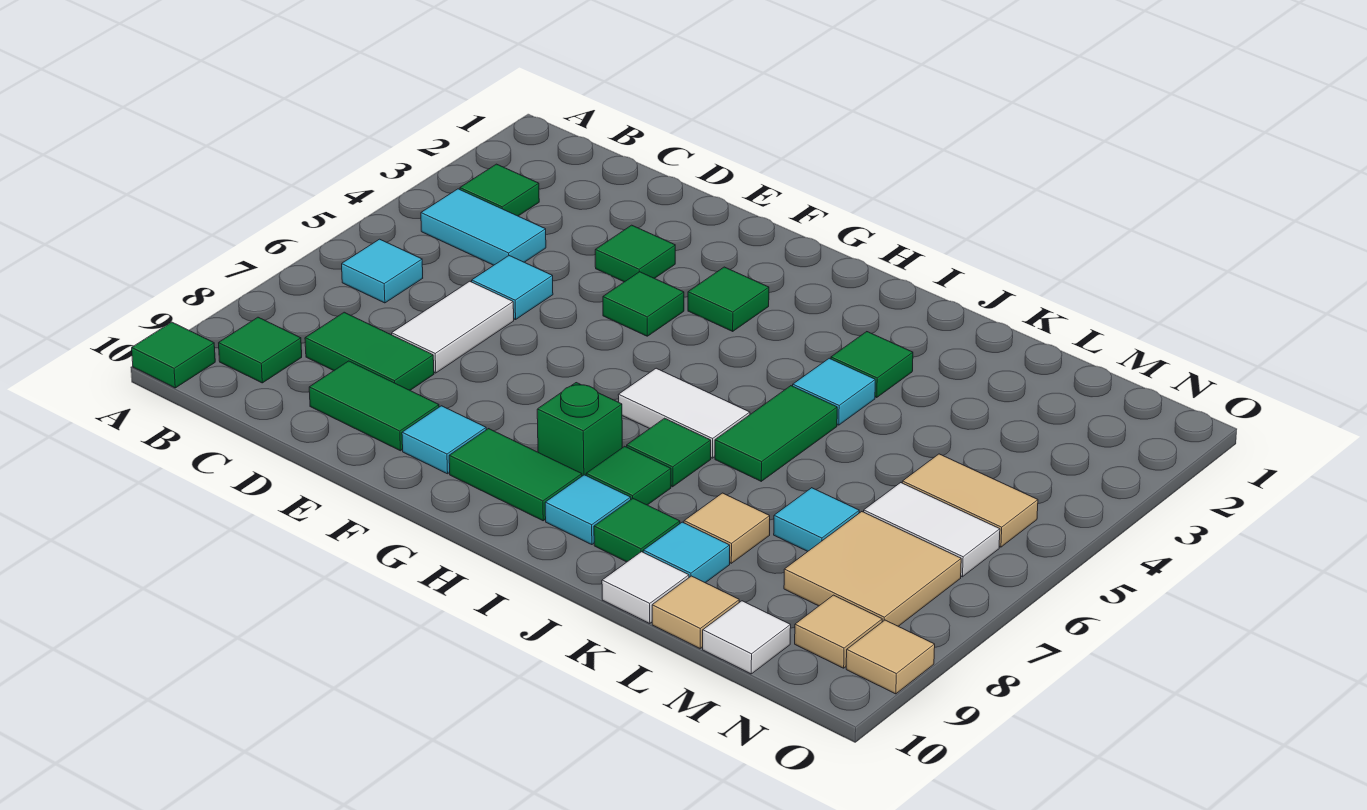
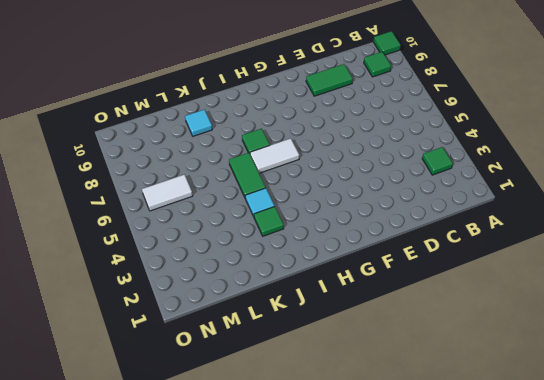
none -> cyan tile B4:C4 level 1
none -> cyan tile B6 level 1
none -> green tile C8:D8 level 1
none -> cyan tile D5 level 1

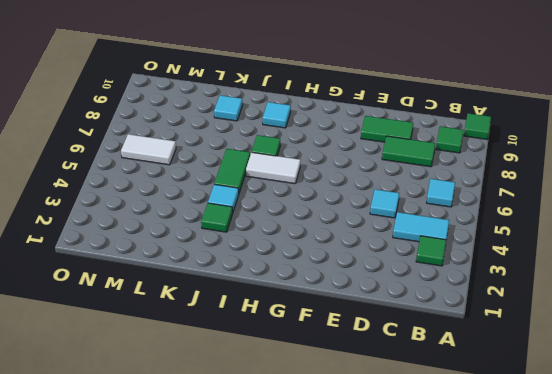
none -> white tile D6:D7 level 1
none -> green tile E3 level 1
none -> green tile F4 level 1
none -> cyan tile F9 level 1

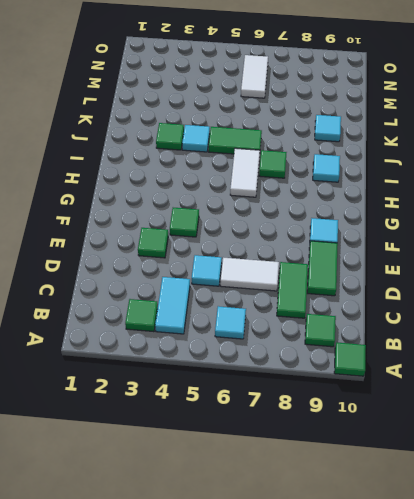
none -> green tile G3 level 1
none -> green tile G9:H9 level 1
none -> green brick H8 level 1
none -> green tile I8 level 1

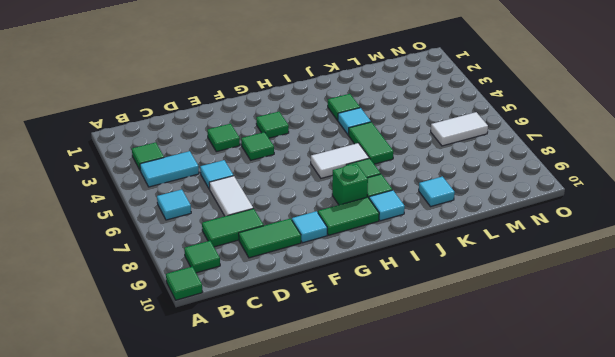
none -> green tile J9 level 1
none -> tan tile K8 level 1
none -> white tile K10 level 1
none -> cyan tile L7 level 1

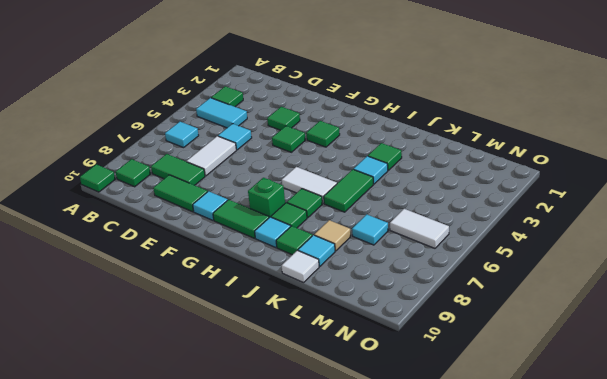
none -> tan tile L10 level 1
none -> tan tile M5:N5 level 1
none -> tan tile M7:N8 level 1
none -> white tile M10 level 1

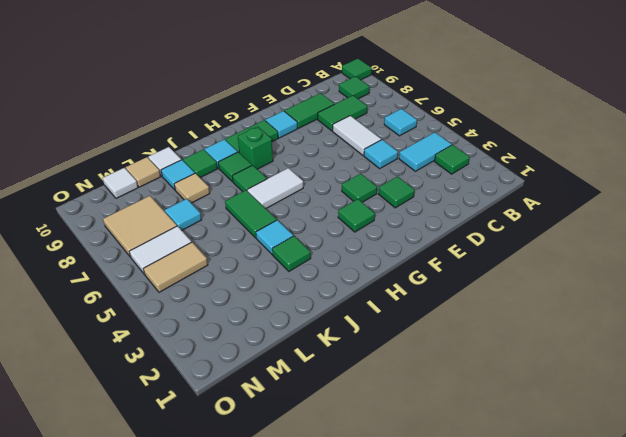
none -> tan tile N9 level 1
none -> tan tile O9 level 1

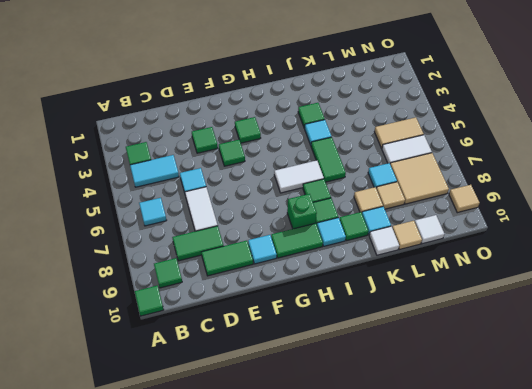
tan tile L8 level 1 -> tan tile N9 level 1

